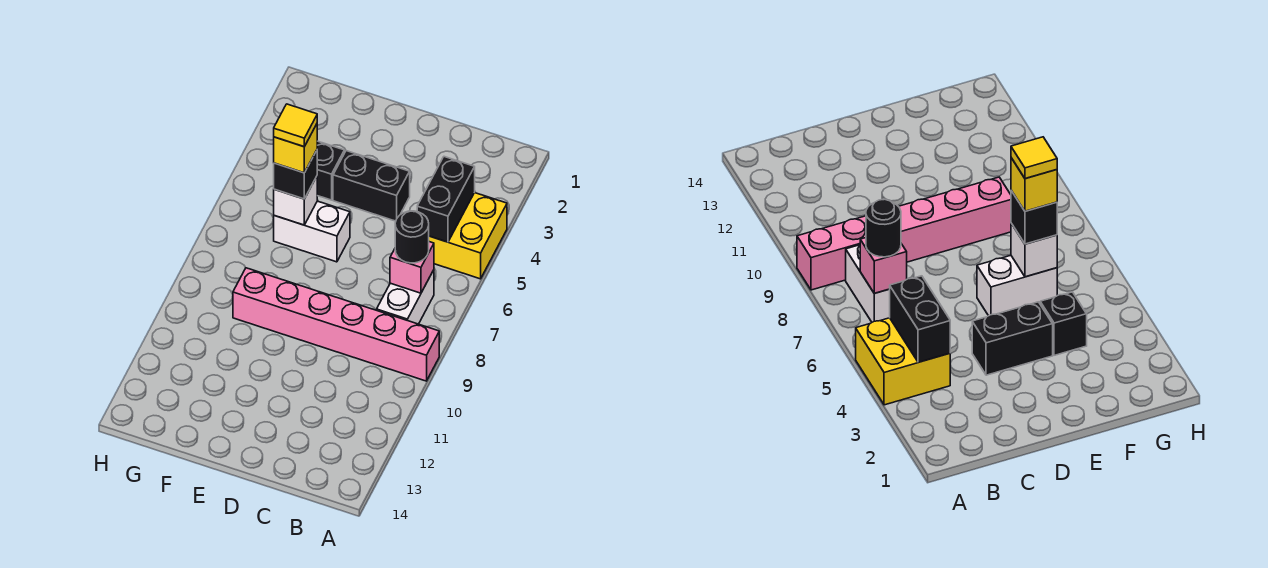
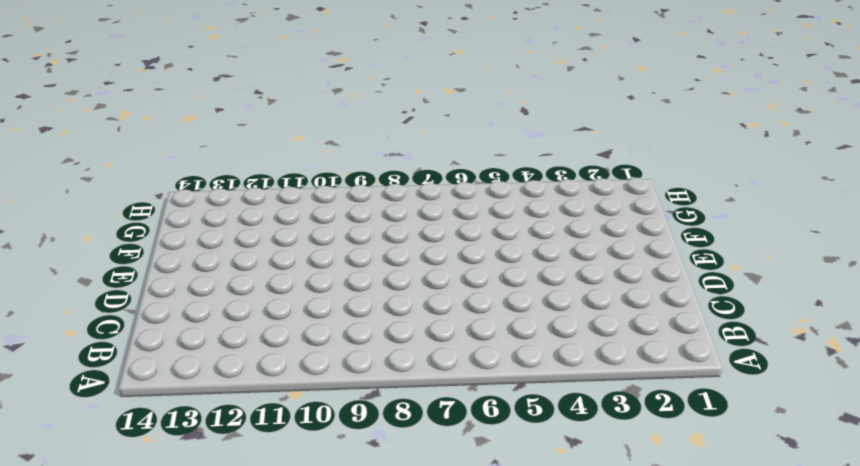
none -> yellow brick A4:B5 level 1
none -> pink brick A9:F9 level 1
none -> white brick B7:B8 level 1

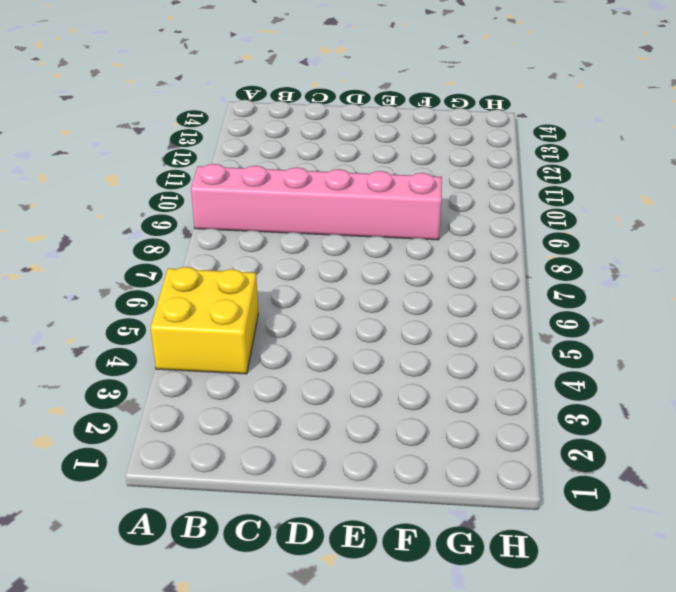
none -> white brick B7:B8 level 1
none -> black brick D4:E4 level 1
none -> white brick E6:F6 level 1

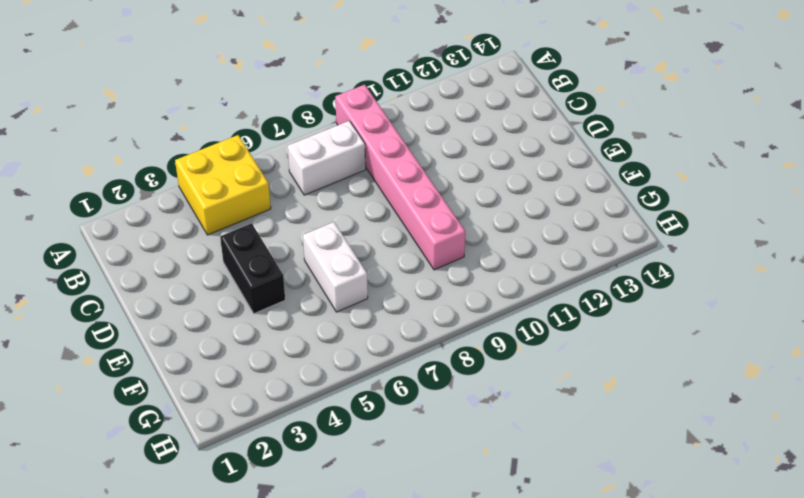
none -> black brick F4 level 1
none -> black brick B4:B5 level 2
none -> pink brick B7 level 2

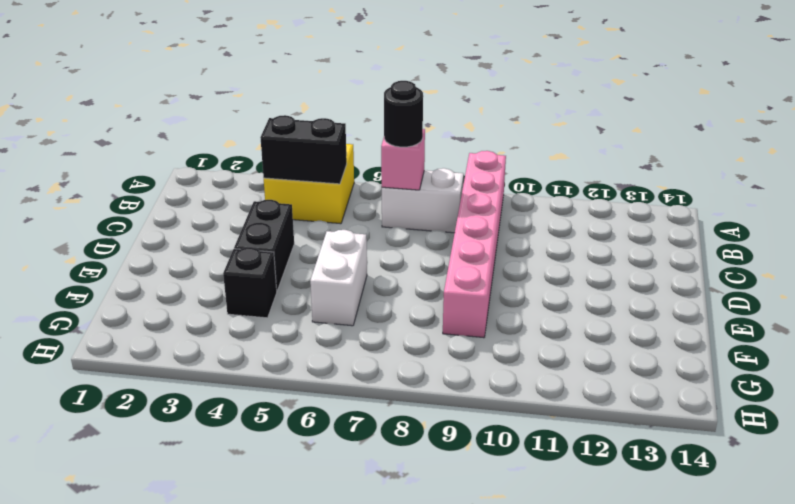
none -> white brick F6 level 2
none -> black brick F6 level 3
none -> yellow brick F6 level 4

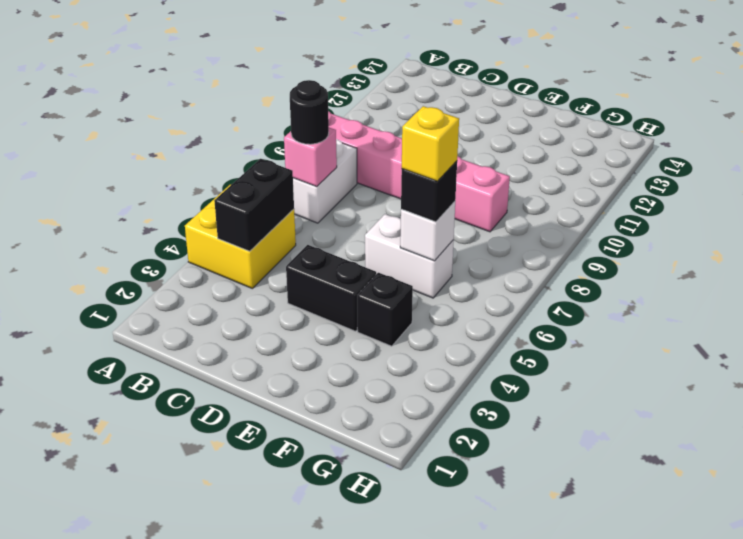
none -> yellow tile F6 level 5

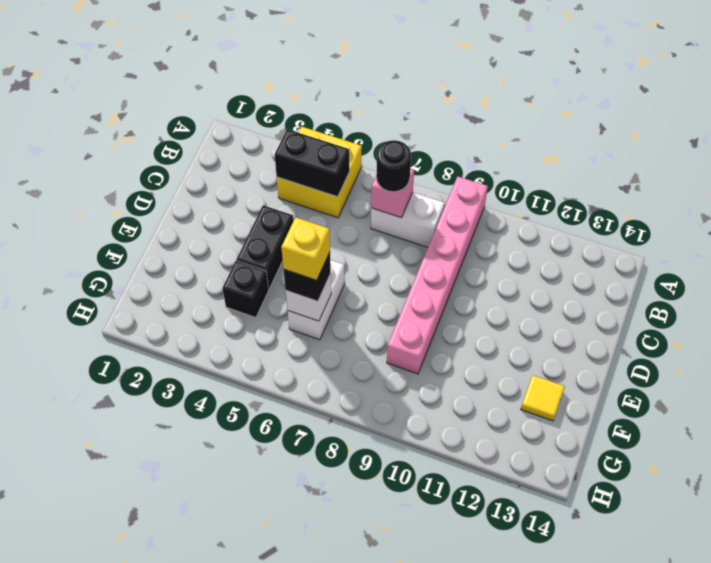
yellow tile F13 level 1 -> yellow tile F6 level 5

